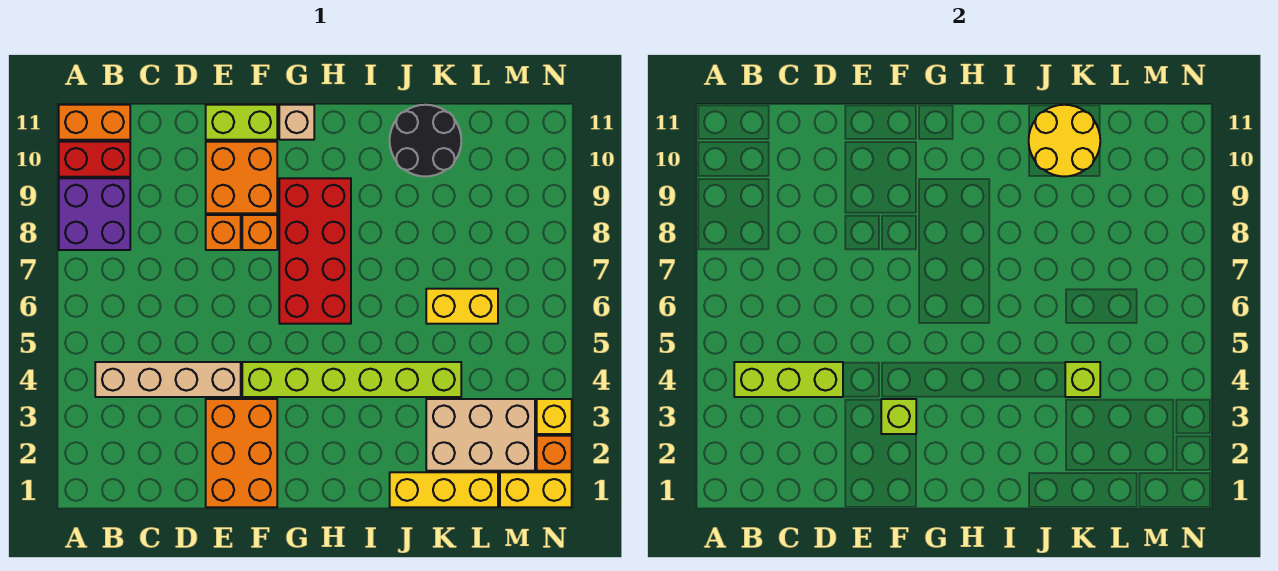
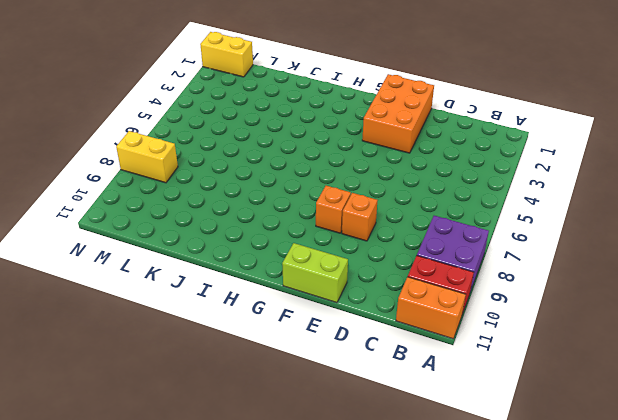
yellow brick M8:N8 level 1 -> yellow brick K6:L6 level 1
none -> tan brick B4:E4 level 1
none -> orange brick E9:F10 level 1
none -> lime brick F4:K4 level 1

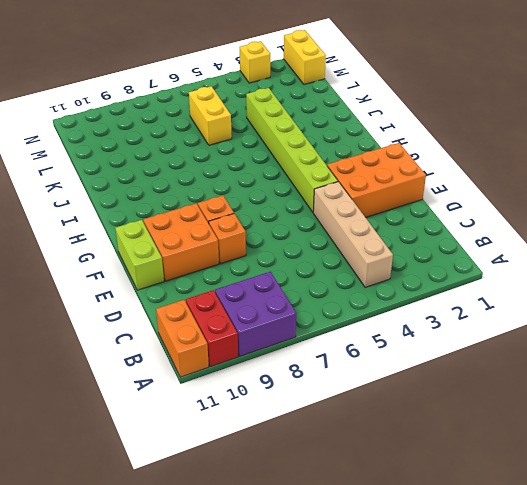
none -> red brick G6:H9 level 1
none -> tan brick G11 level 1
none -> yellow brick J1:L1 level 1

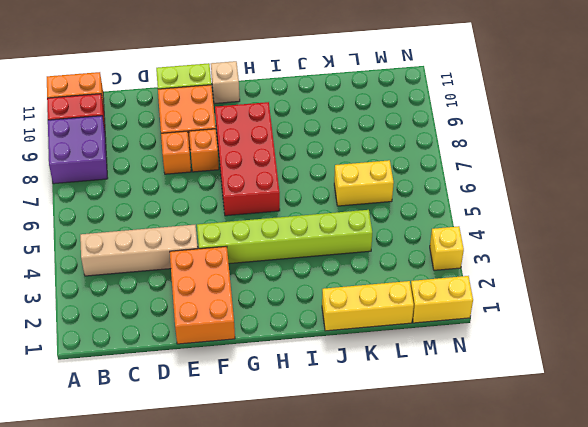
none -> black round brick J10:K11 level 1
none -> tan brick K2:M3 level 1
none -> orange brick N2 level 1

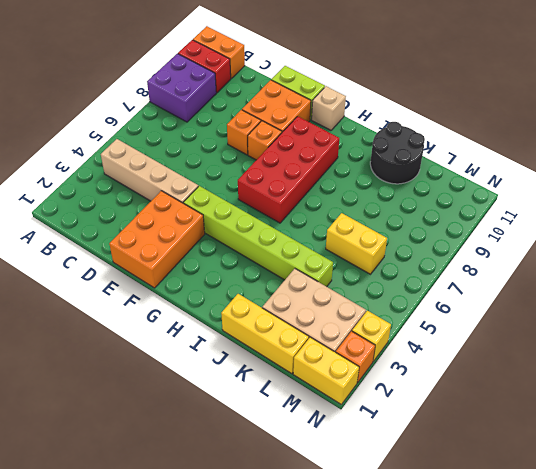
none -> lime brick B4:D4 level 2
none -> lime brick F3 level 2
none -> yellow round brick J10:K11 level 2

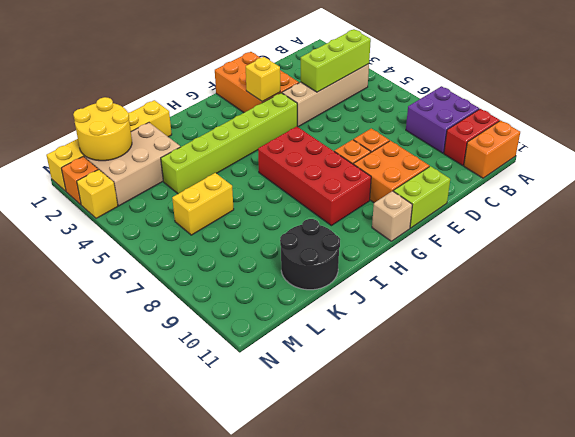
yellow brick F3 level 2 -> lime brick F3 level 2
yellow round brick L1:M2 level 2 -> yellow round brick J10:K11 level 2
none -> lime brick K4 level 2

